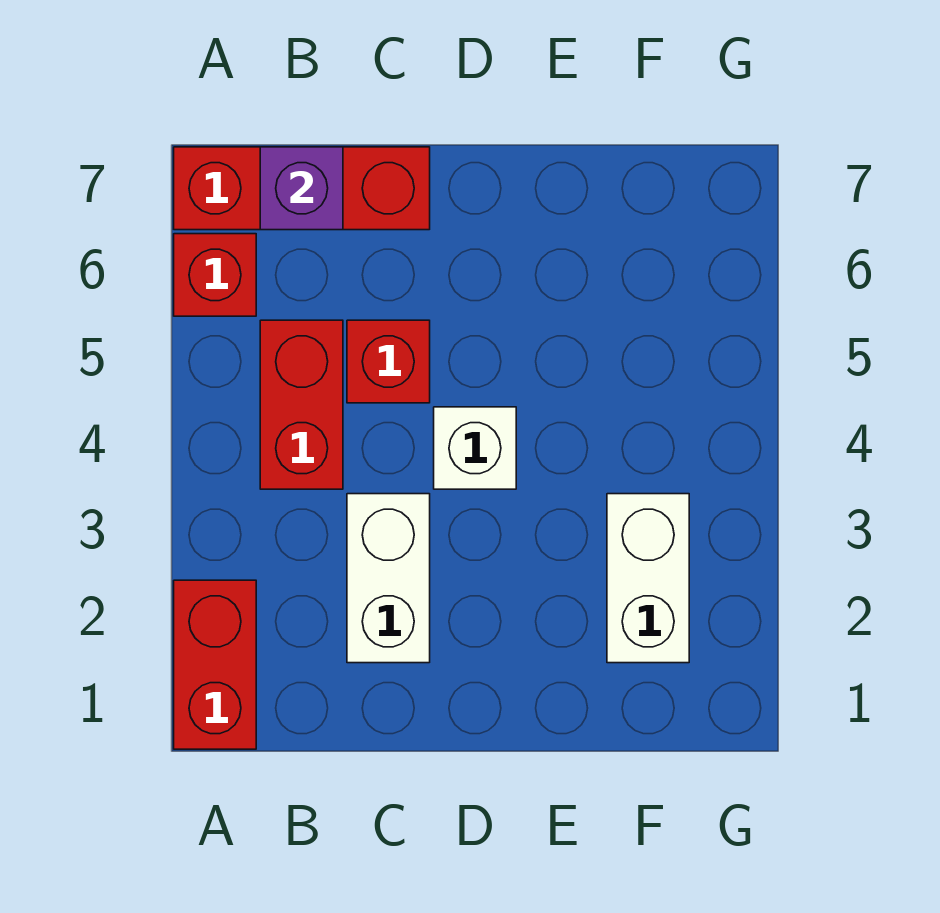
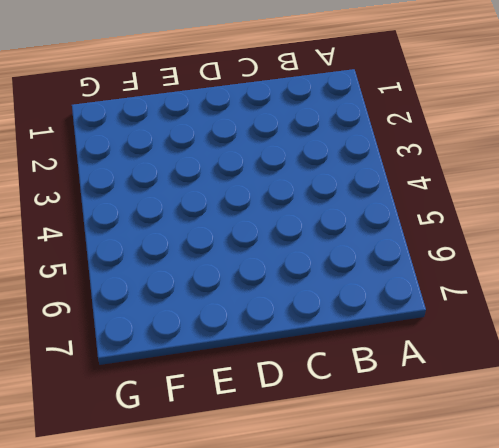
none -> red brick A1:A2 level 1
none -> red brick A6 level 1

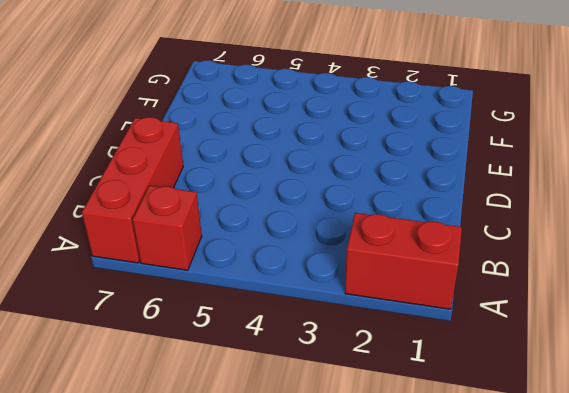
none -> red brick B4:B5 level 1
none -> white brick C2:C3 level 1

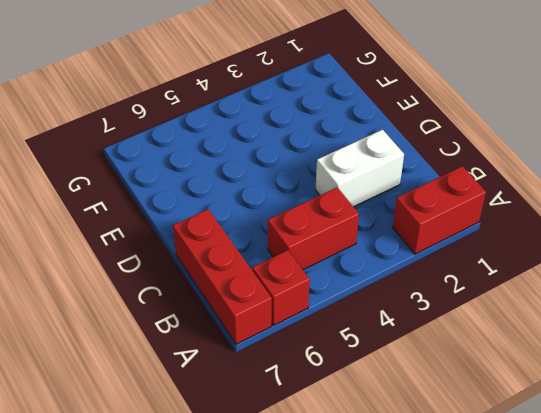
none -> red brick C5 level 1
none -> white brick D4 level 1

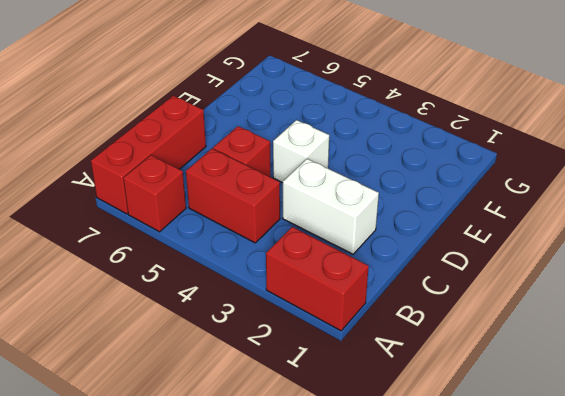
none -> white brick F2:F3 level 1
none -> purple brick B7 level 2

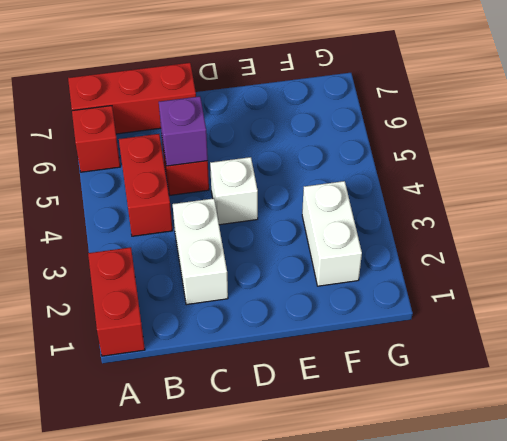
purple brick C5 level 2 -> purple brick B7 level 2

